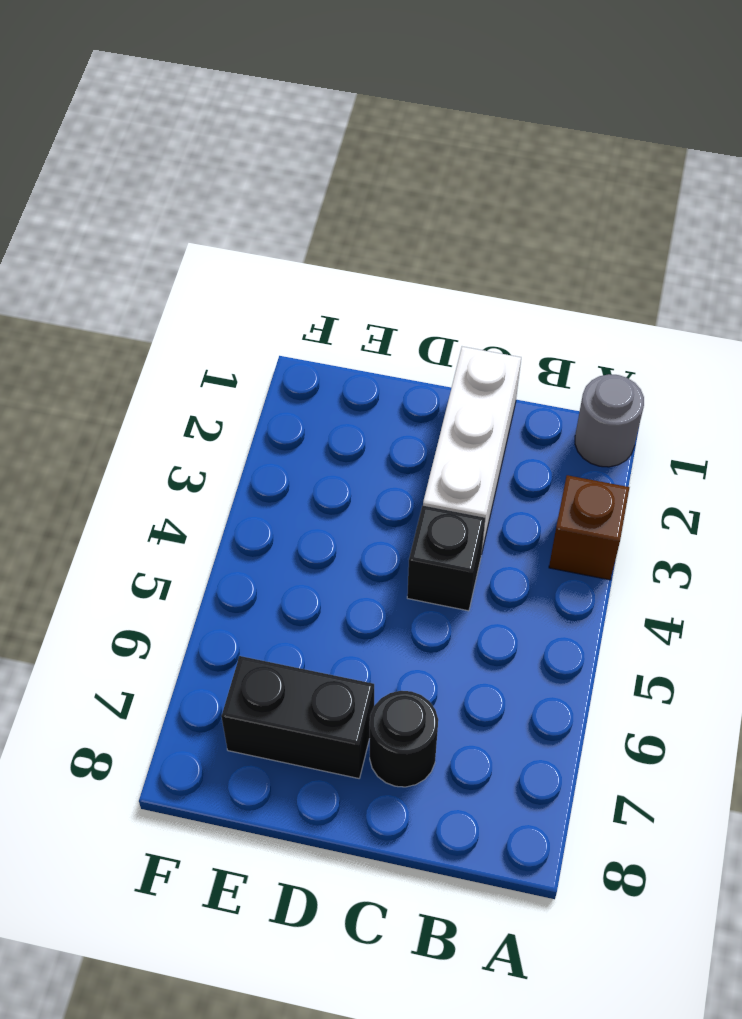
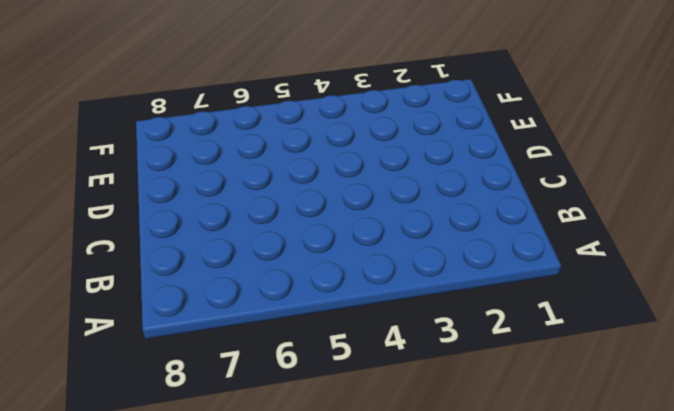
none -> grey round brick A1 level 1
none -> brown brick A3 level 1

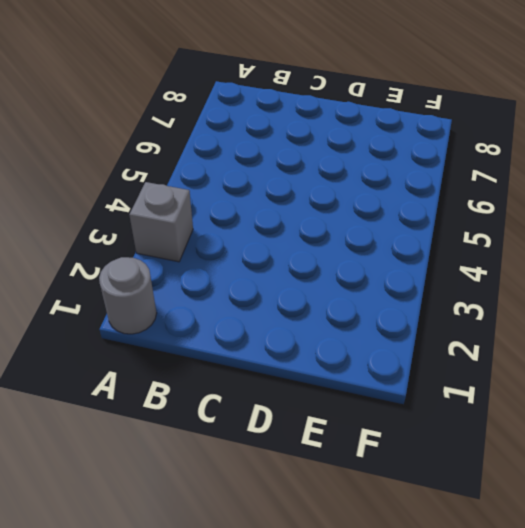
grey brick A3 level 1 -> brown brick A3 level 1
none -> white brick C1:C3 level 1
none -> black brick C4 level 1

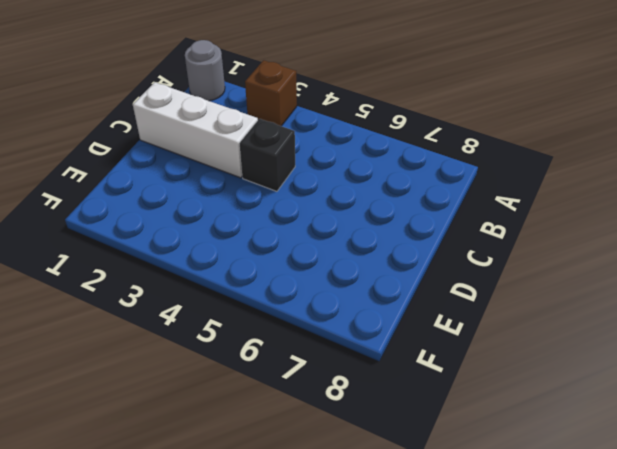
none -> black round brick C7 level 1
none -> black brick D7:E7 level 1

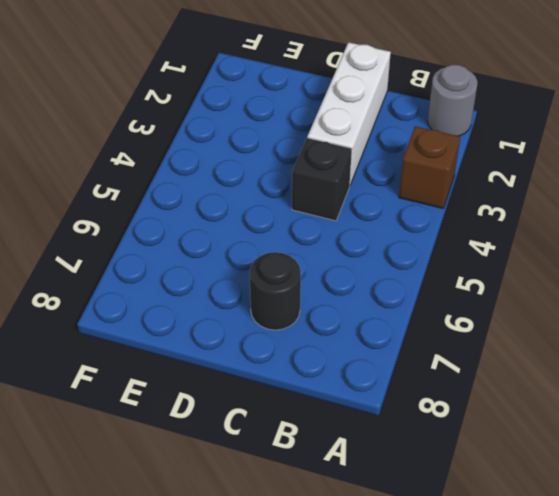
none -> black brick D7:E7 level 1

